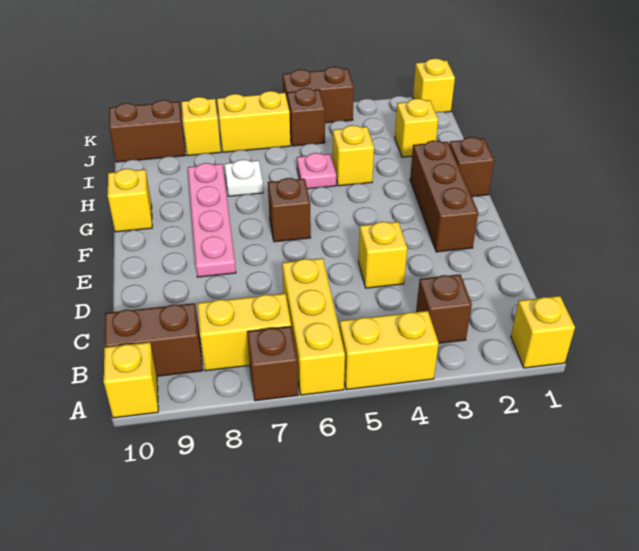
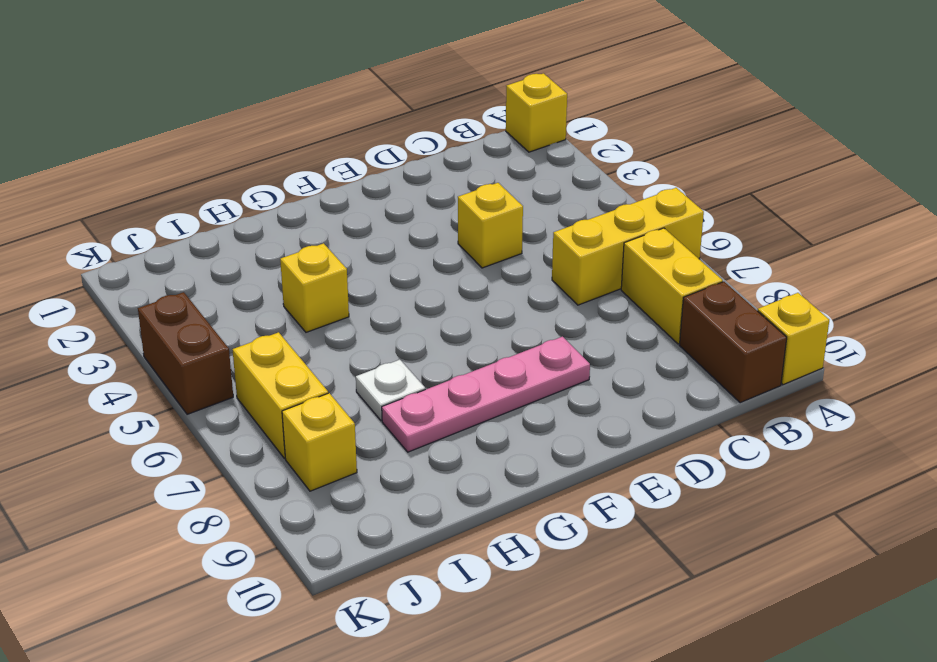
none -> yellow brick A4:A5 level 1
none -> brown brick A7 level 1
none -> brown brick B3 level 1

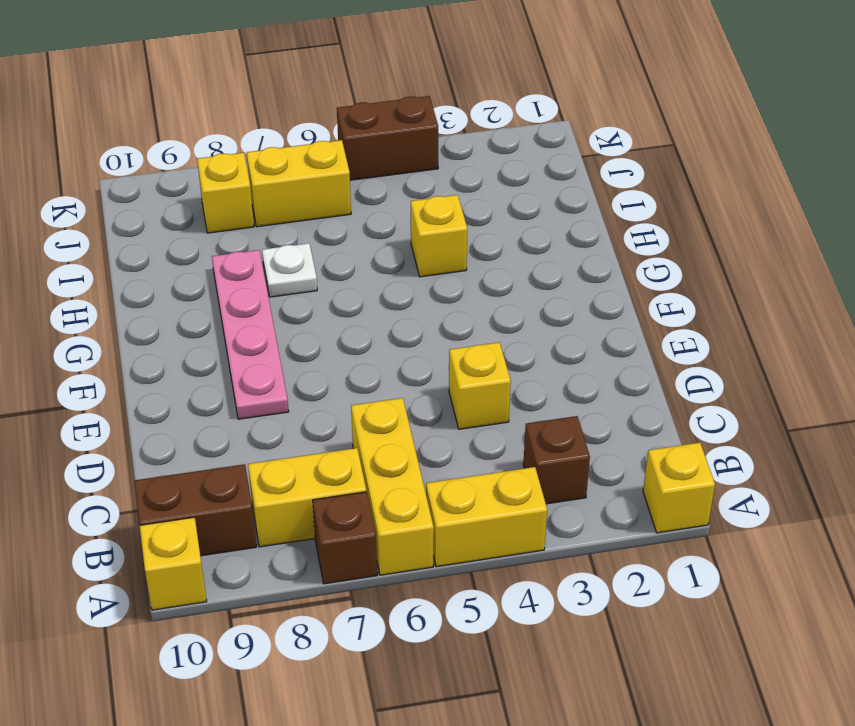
none -> brown brick E2:G2 level 1
none -> brown brick F6 level 1
none -> brown brick G1 level 1

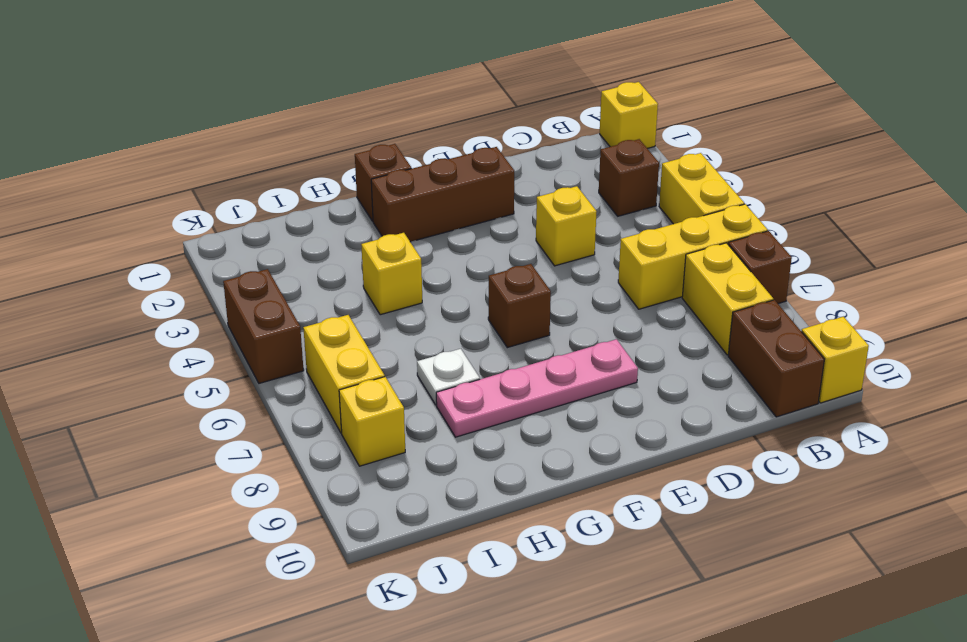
none -> yellow brick G10 level 1
none -> pink plate H5 level 1
none -> yellow brick I2 level 1

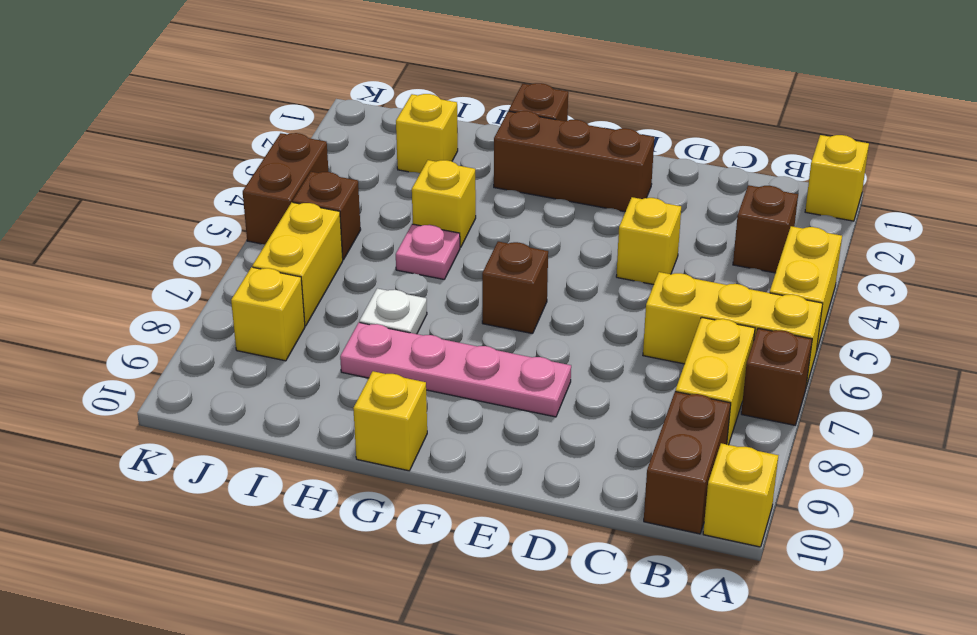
none -> brown brick J9:J10 level 1
none -> yellow brick K1 level 1

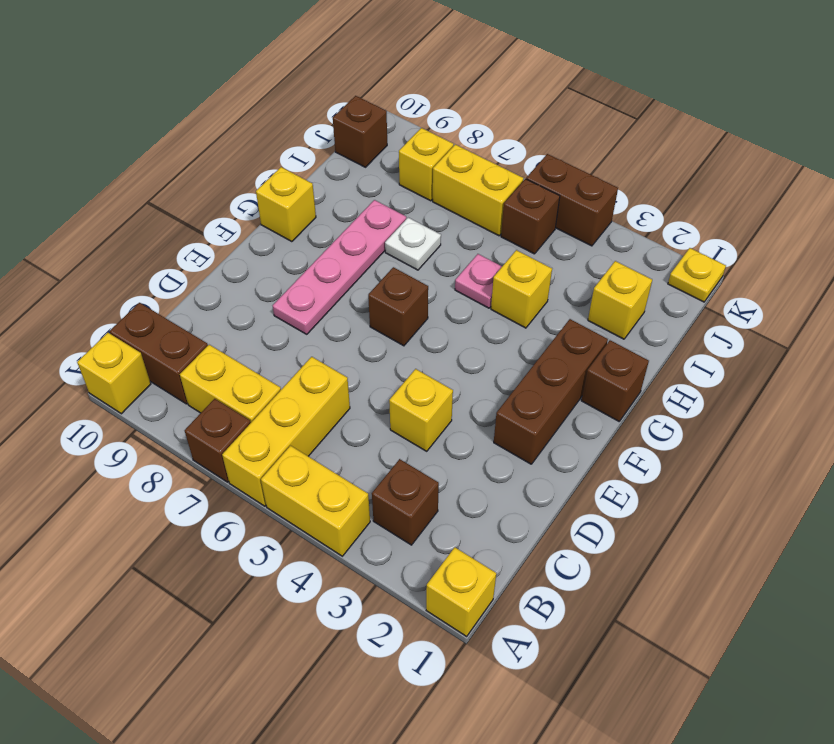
brown brick J10 level 1 -> brown brick J9:J10 level 1
yellow plate K1 level 1 -> yellow brick K1 level 1

